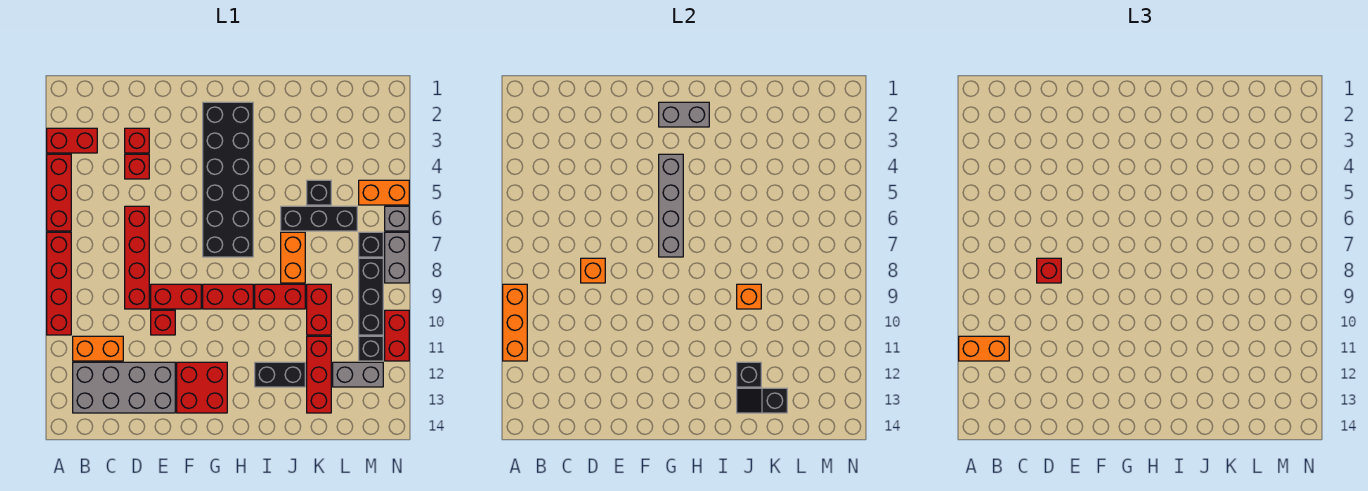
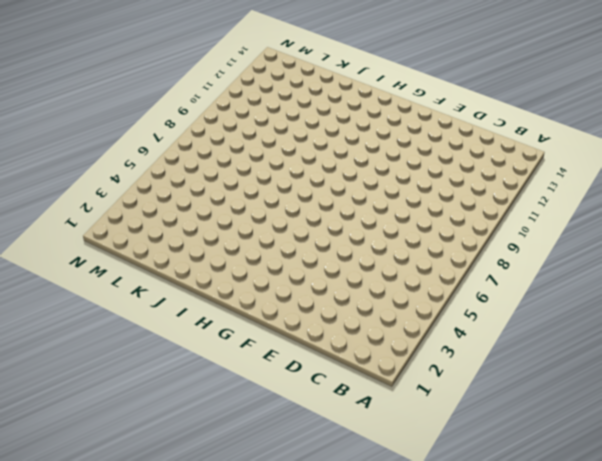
none -> red brick A3:B3 level 1
none -> red brick A4:A6 level 1
none -> red brick A7:A10 level 1
none -> orange brick B11:C11 level 1

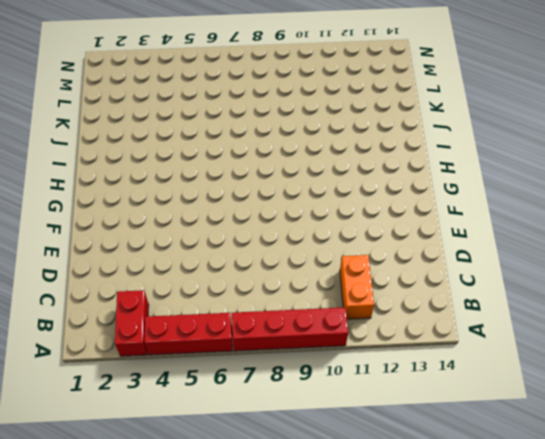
none -> grey brick B12:E13 level 1
none -> red brick D3 level 1
none -> red brick D4 level 1
none -> red brick D6:D9 level 1

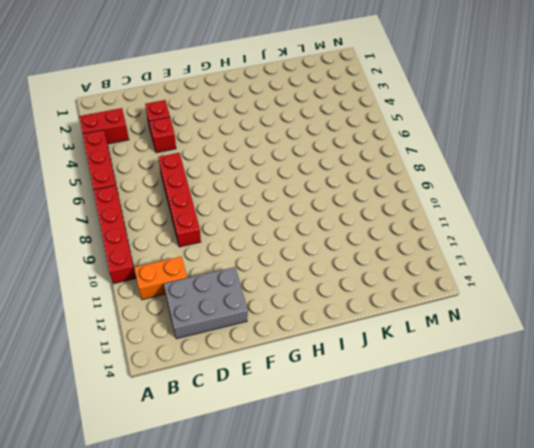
grey brick C12:E13 level 1 -> grey brick B12:E13 level 1
none -> red brick E9:F9 level 1
none -> red brick E10 level 1
none -> red brick F12:G13 level 1
none -> black brick G2:H7 level 1

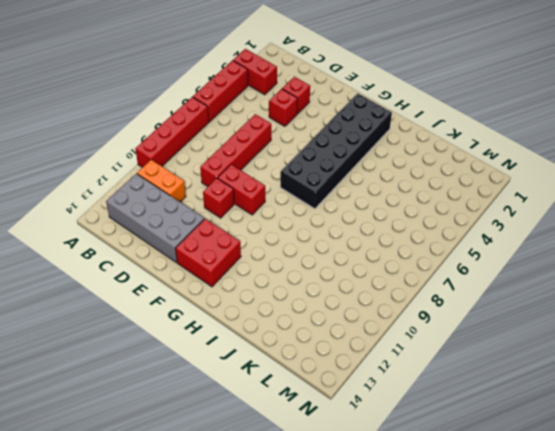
none -> red brick G9:H9 level 1
none -> red brick I9:J9 level 1
none -> black brick I12:J12 level 1
none -> black brick J6:L6 level 1

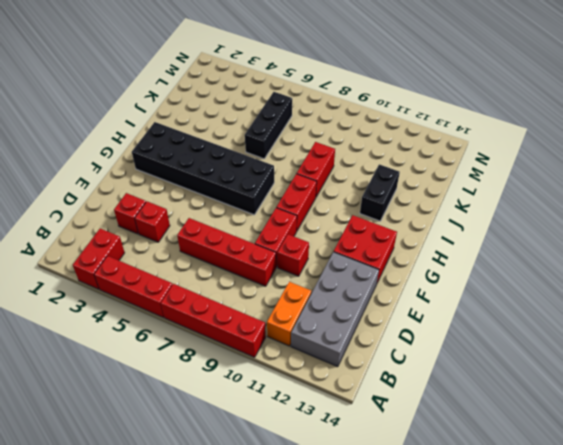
none -> orange brick J7:J8 level 1
none -> black brick K5 level 1
none -> red brick K9:K10 level 1
none -> red brick K11:K13 level 1

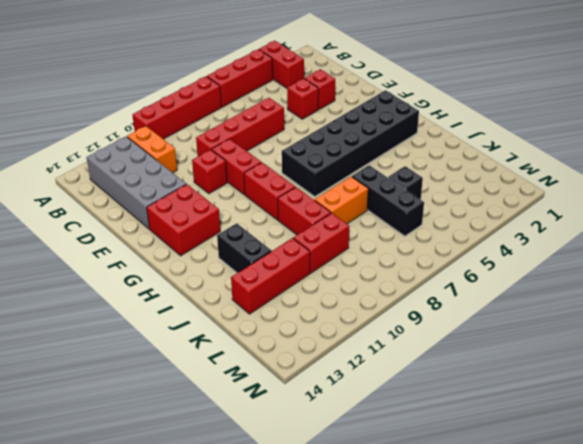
none -> grey brick L12:M12 level 1
none -> orange brick M5:N5 level 1
none -> black brick M7 level 1
none -> black brick M8:M10 level 1

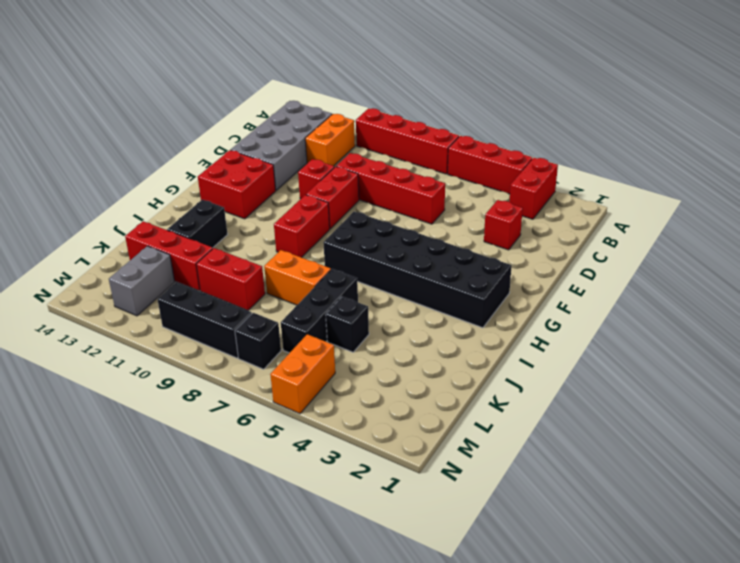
none -> red brick D4 level 1
none -> red brick I9:J9 level 1
none -> black brick M11 level 1
none -> grey brick N6 level 1

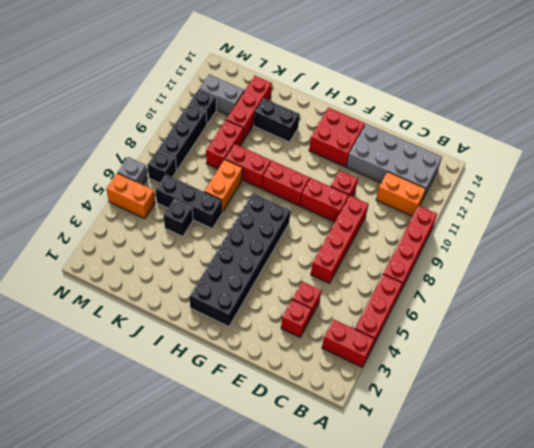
none -> grey brick N7:N8 level 1
none -> red brick N10:N11 level 1
none -> orange brick A9:A11 level 2
none -> orange brick D8 level 2

